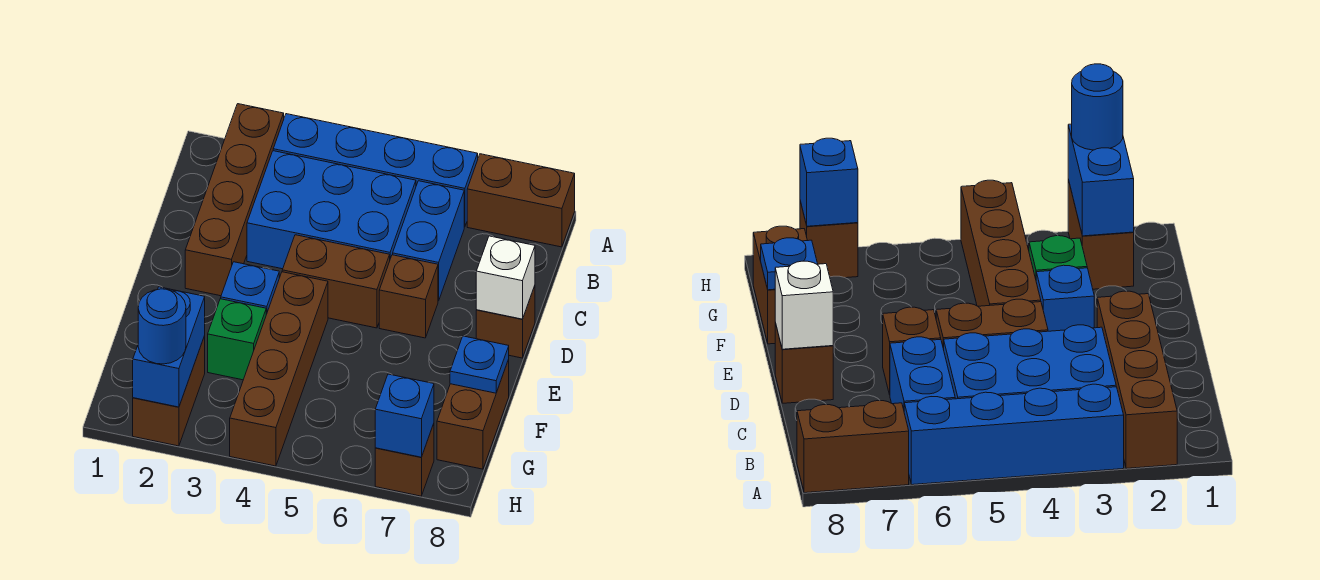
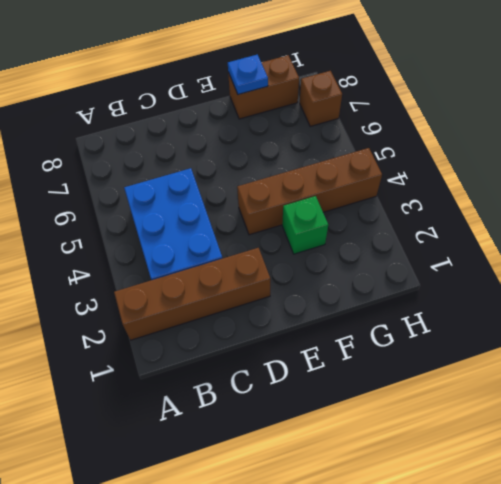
none -> blue brick A3:A6 level 1
none -> brown brick A7:A8 level 1
none -> blue brick B6:C6 level 1

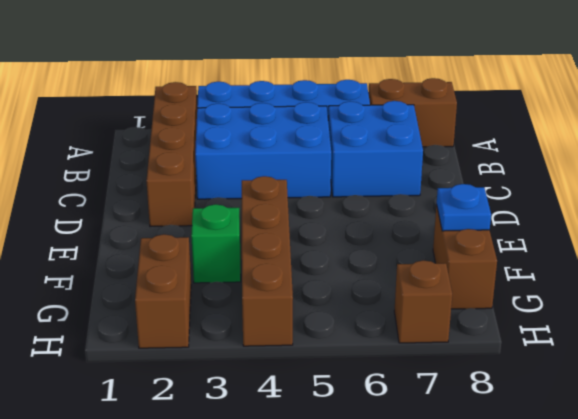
blue brick B6:C7 level 1 -> blue brick B6:C6 level 1
none -> brown brick D4:D5 level 1
none -> brown brick D6 level 1
none -> brown brick D8 level 1

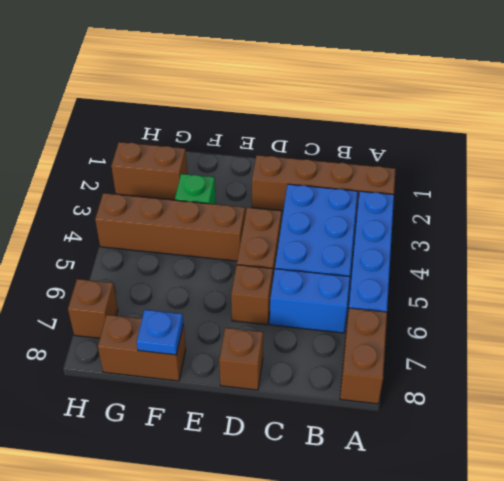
none -> blue brick E3 level 1
none -> white brick D8 level 2
none -> blue brick G2:H2 level 2

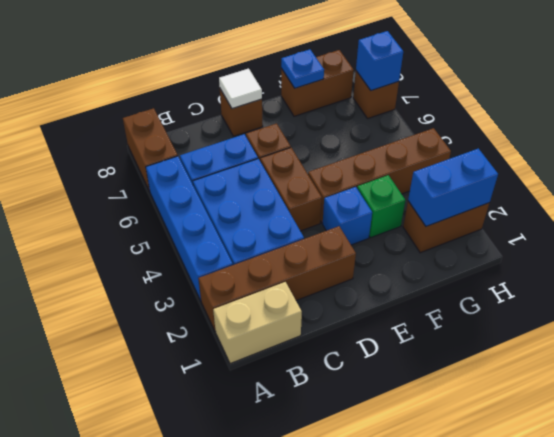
tan brick A1:B1 level 1 -> none
white tile D8 level 2 -> white brick D8 level 2
none -> blue round brick H2 level 3

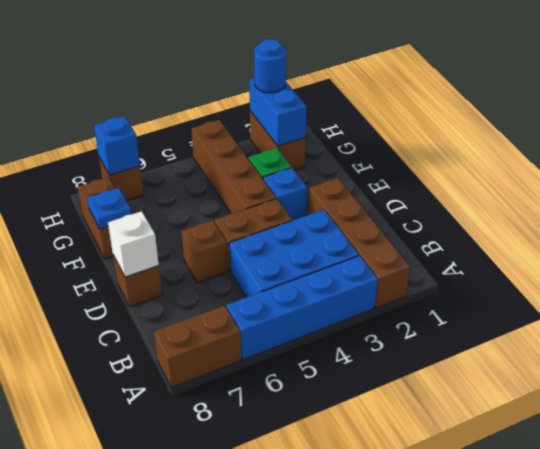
none -> blue brick B6:C6 level 1

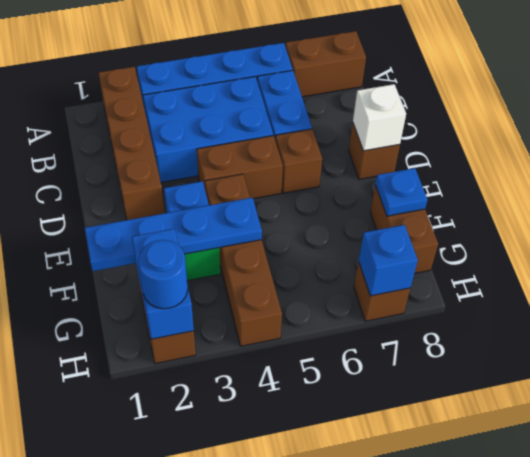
blue plate F1:F4 level 2 -> none

